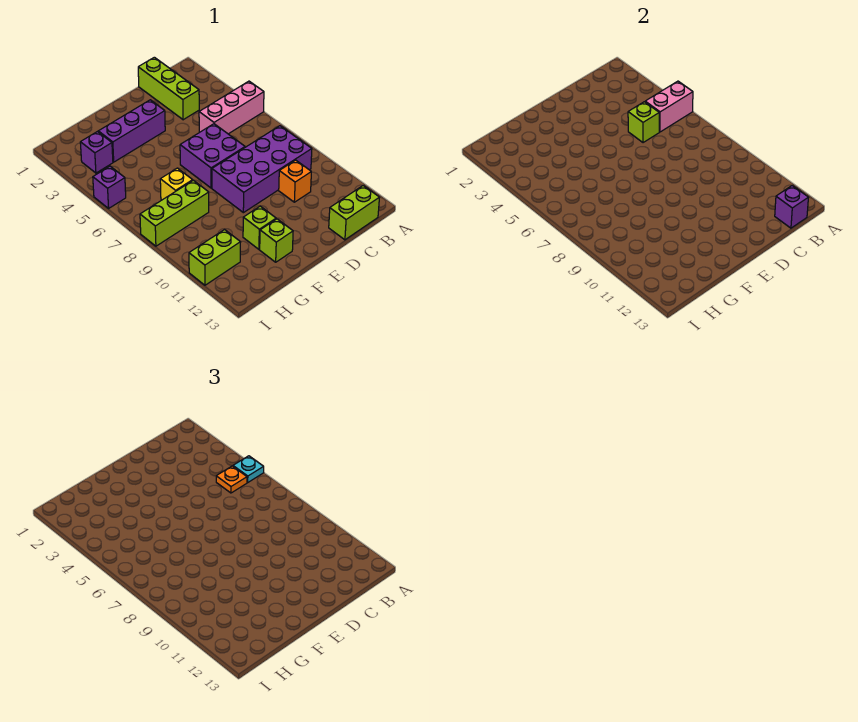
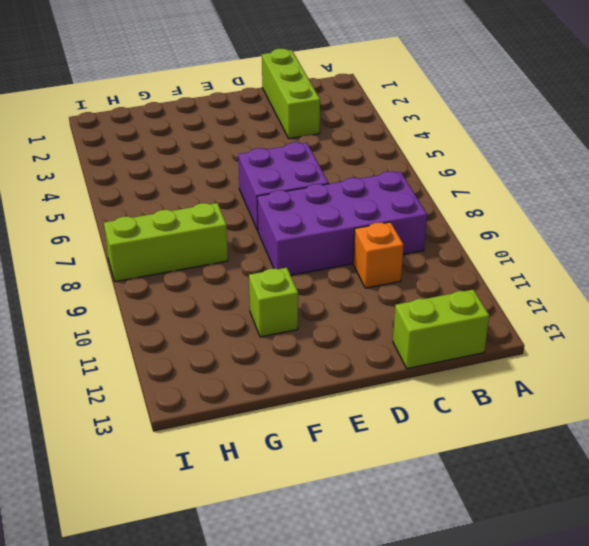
none -> pink brick A5:C5 level 1
none -> purple brick E3:G3 level 1
none -> lime brick F12 level 1

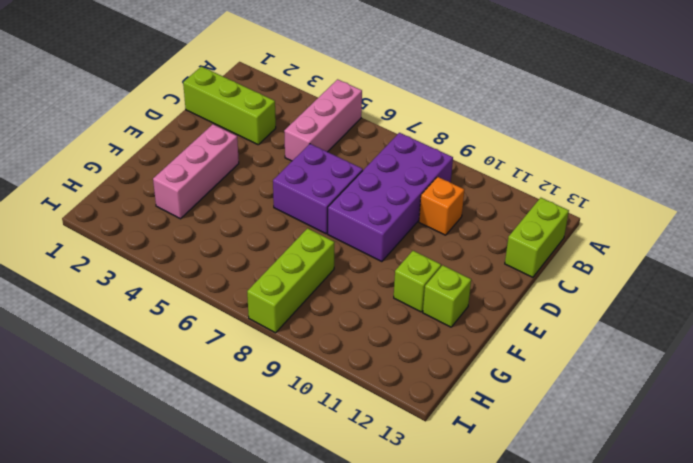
pink brick E3:G3 level 1 -> purple brick E3:G3 level 1
none -> yellow brick G7 level 1
none -> purple brick H3 level 1
none -> lime brick H11:I11 level 1

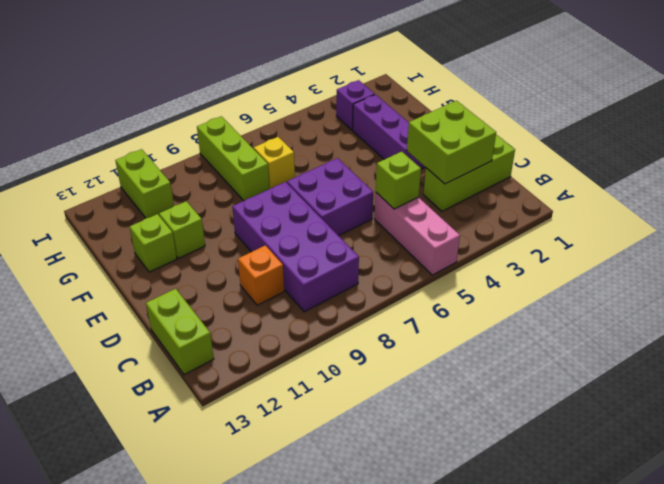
lime brick C2:D3 level 2 -> none
none -> purple brick I5 level 1
none -> pink brick A5:B5 level 2
none -> purple brick B13 level 2

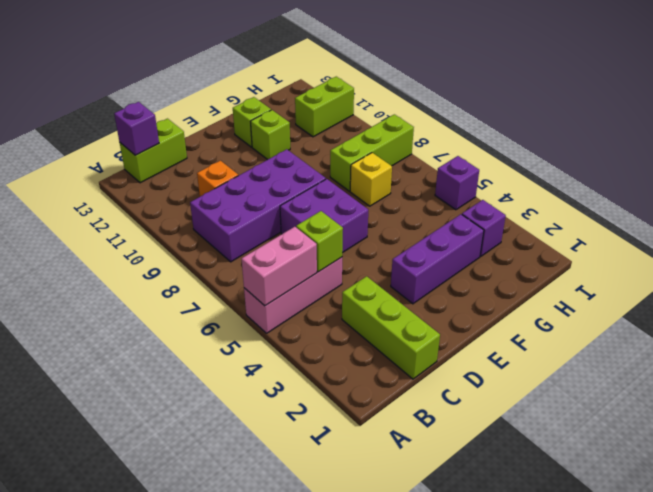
none -> cyan plate A5 level 3
none -> orange plate B5 level 3

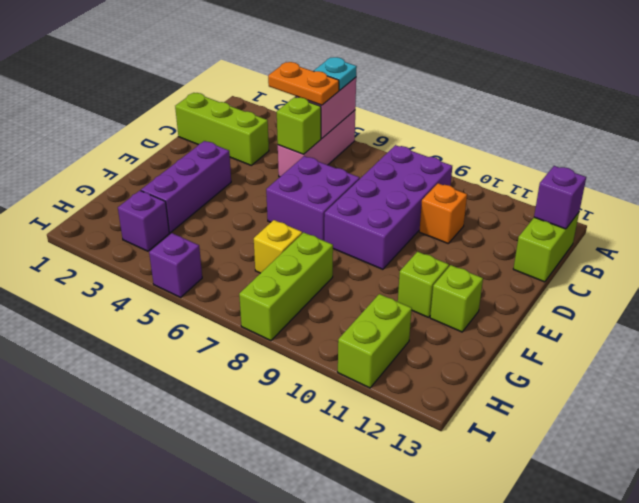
orange plate B4:B5 level 3 -> orange plate B5 level 3

